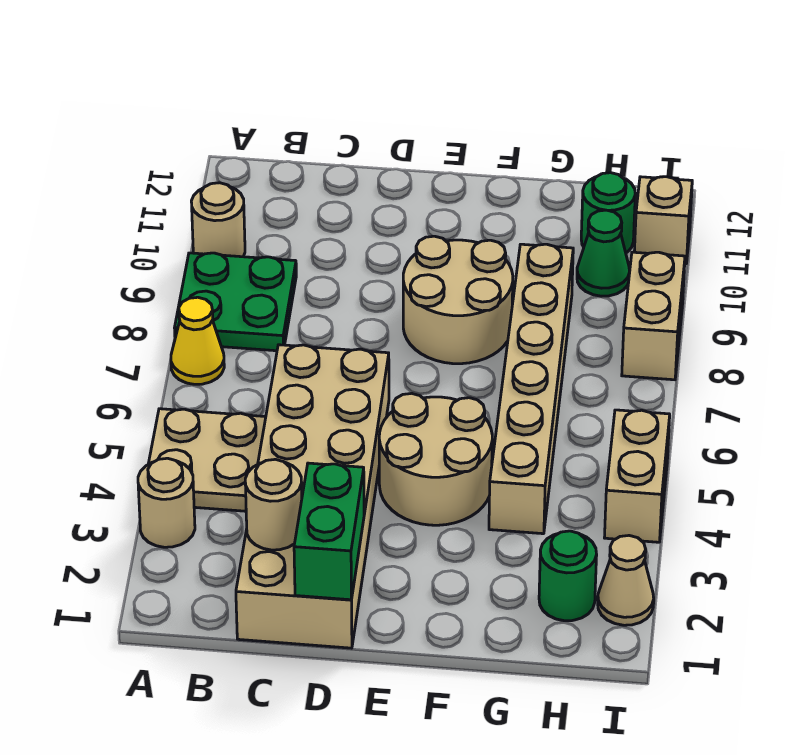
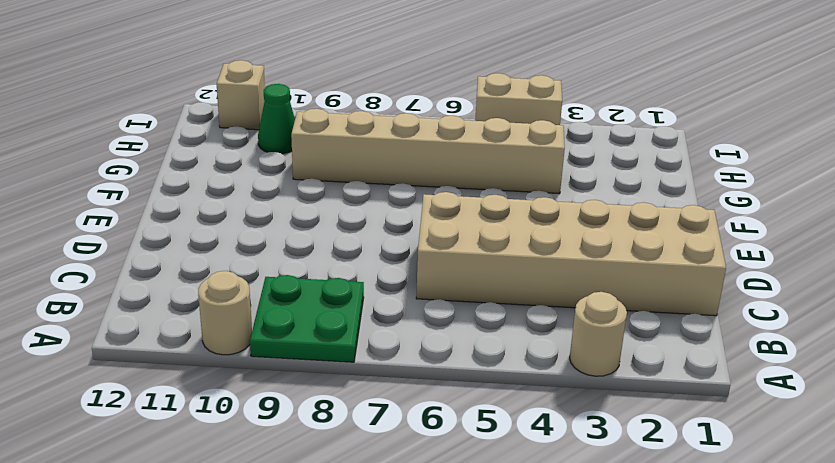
none -> tan plate A4:B5 level 1
none -> yellow cone A7 level 1
none -> tan round brick E4:F5 level 1

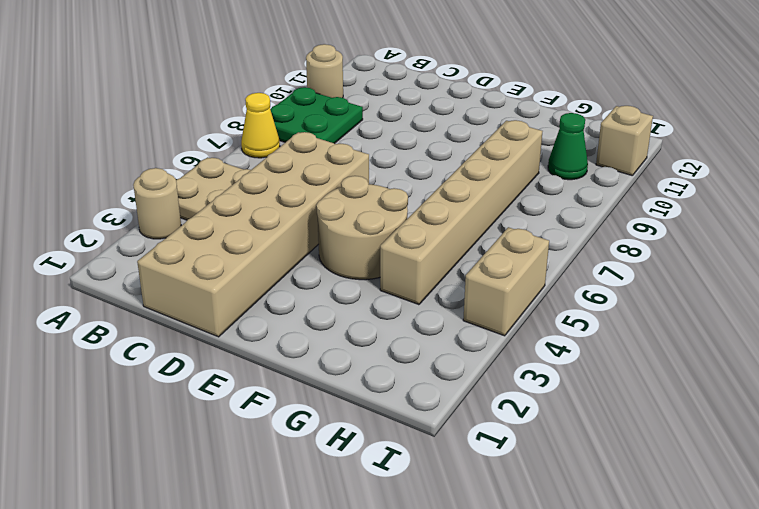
none -> tan round brick E8:F9 level 1
none -> green round brick H2 level 1
none -> green round brick H11 level 1

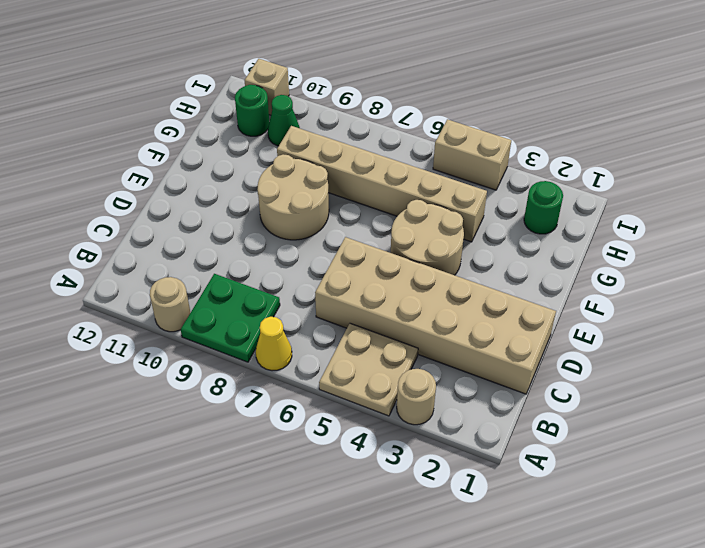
none -> tan cone I2 level 1
none -> tan brick I8:I9 level 1
none -> tan round brick C2 level 2

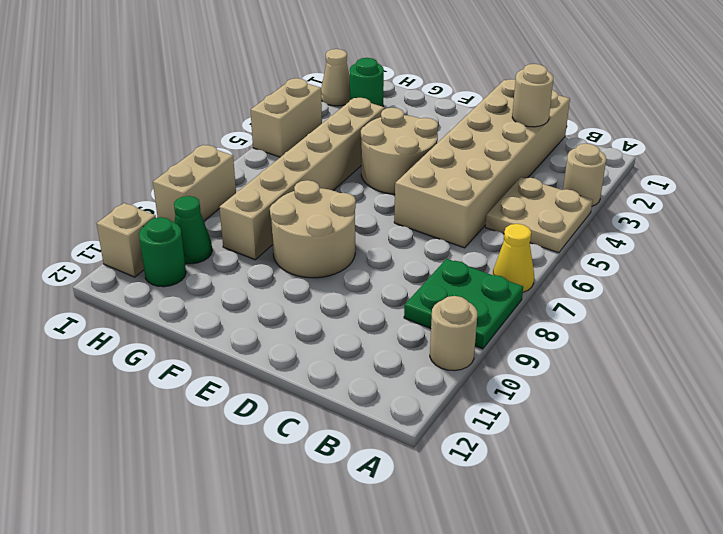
none -> green brick D1:D2 level 2

